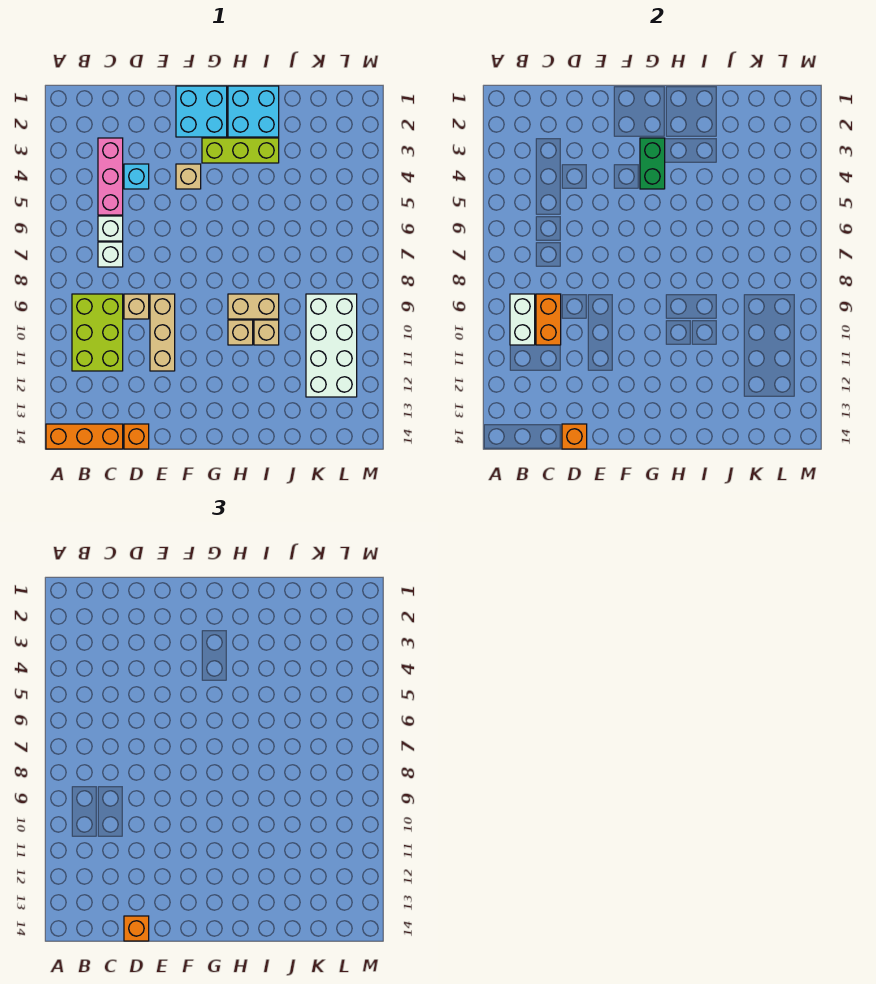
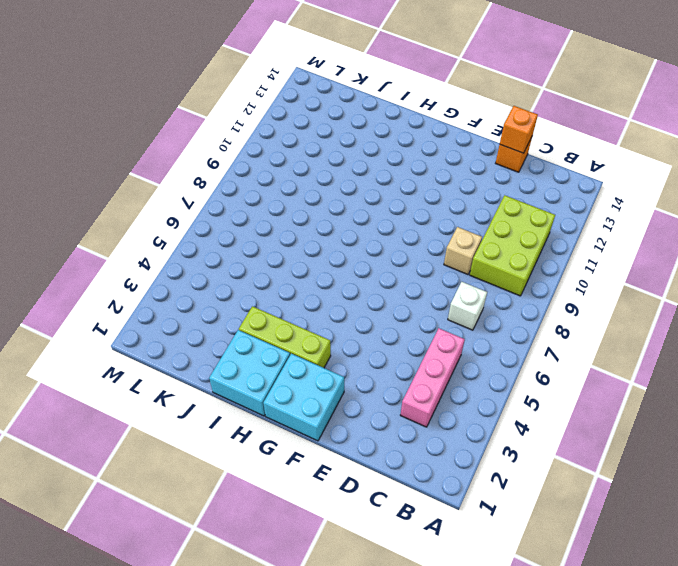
none -> orange brick A14:C14 level 1
none -> white brick C6 level 1
none -> cyan brick D4 level 1

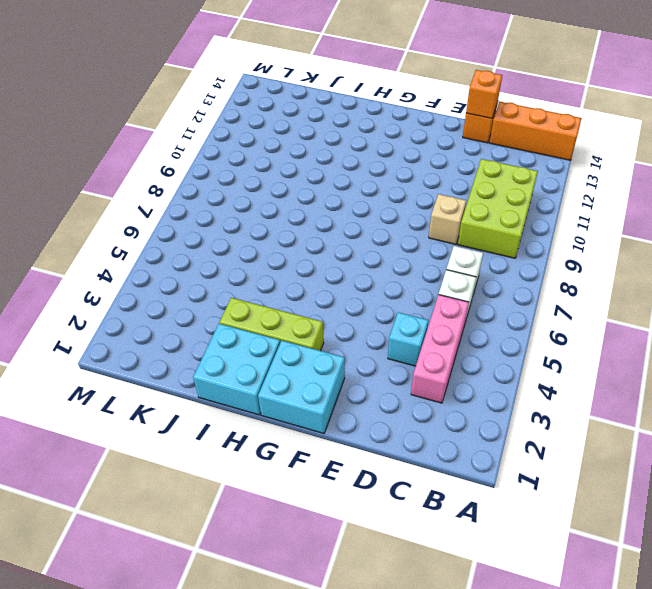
none -> tan brick E9:E11 level 1
none -> tan brick F4 level 1
none -> tan brick H9:I9 level 1

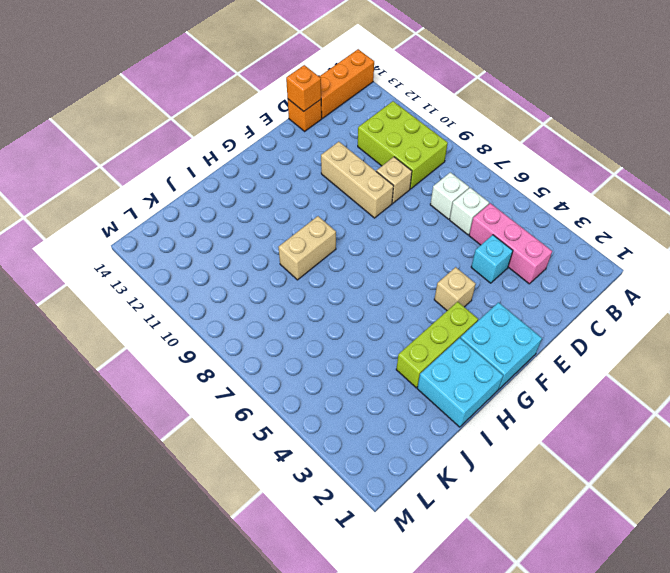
none -> tan brick H10 level 1
none -> tan brick I10 level 1
none -> white brick K9:L12 level 1

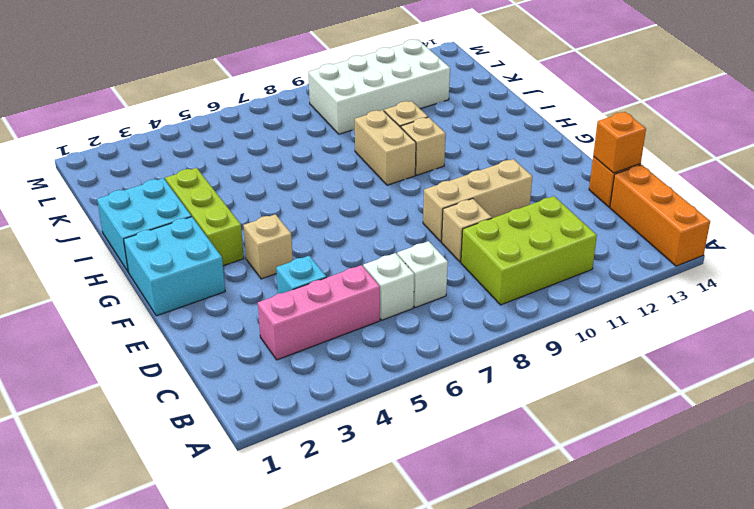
none -> white brick B9:B10 level 2
none -> orange brick C9:C10 level 2
none -> green brick G3:G4 level 2

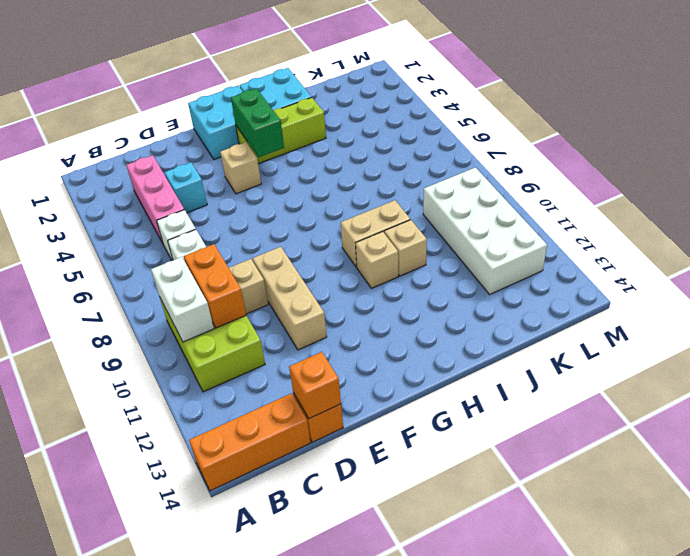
none -> orange brick D14 level 3

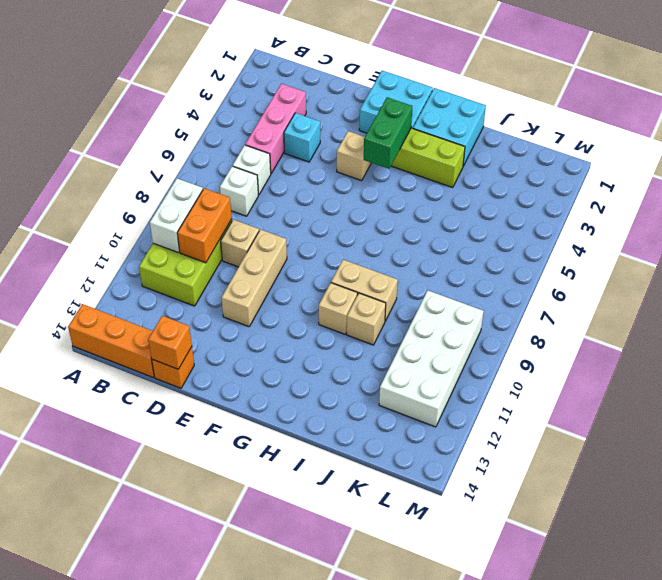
none -> orange brick D14 level 3

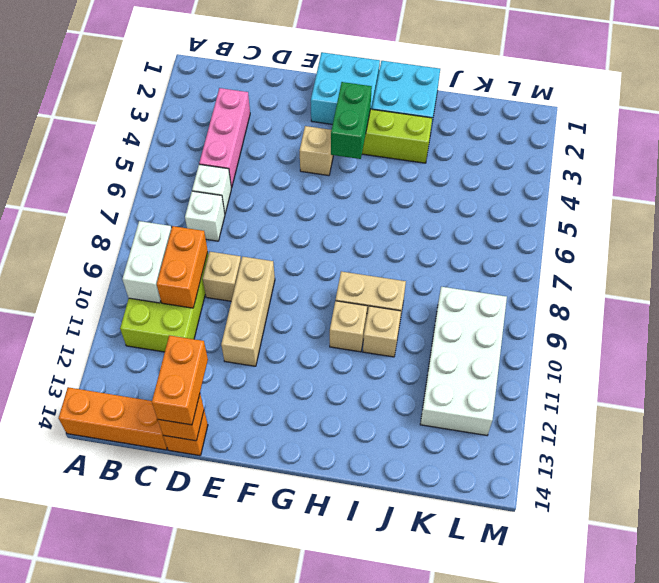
orange brick D13:D14 level 3 -> orange brick D14 level 3
none -> cyan brick D4 level 1

